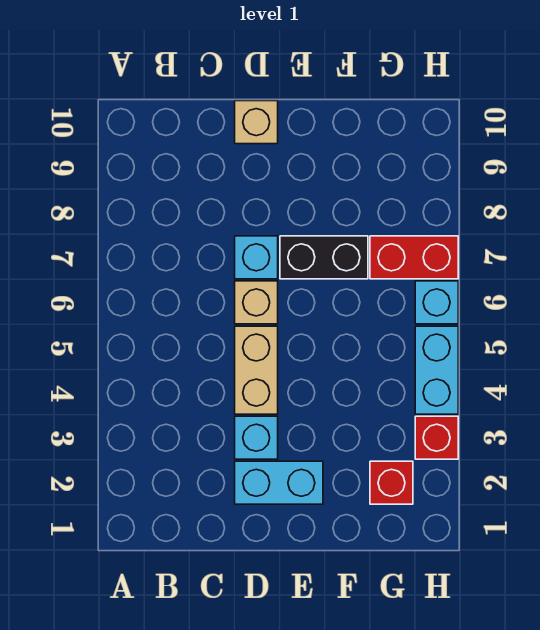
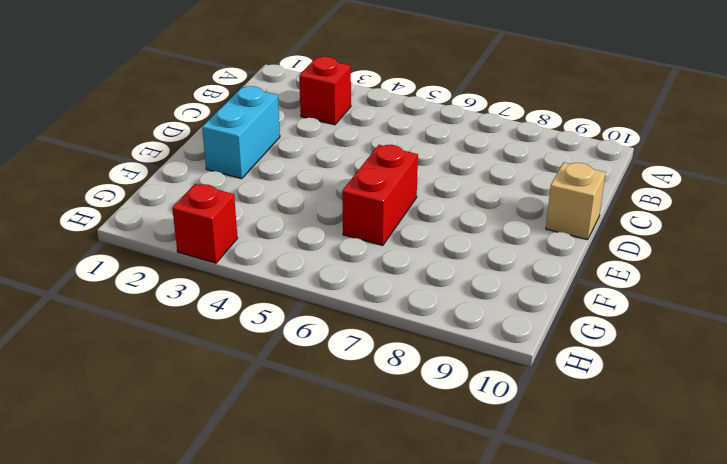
red brick B3 level 1 -> red brick G2 level 1
red brick E6:F6 level 1 -> red brick G7:H7 level 1
none -> cyan brick D3 level 1
none -> tan brick D4:D5 level 1
none -> tan brick D6 level 1

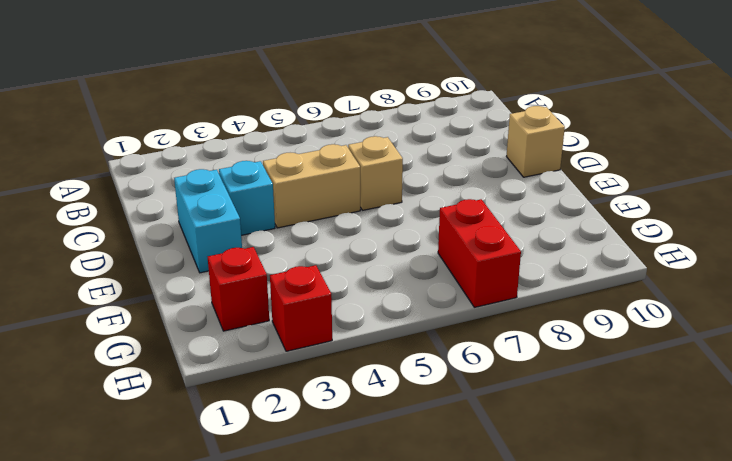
none -> cyan brick D7 level 1
none -> black brick E7:F7 level 1
none -> cyan brick H4:H5 level 1

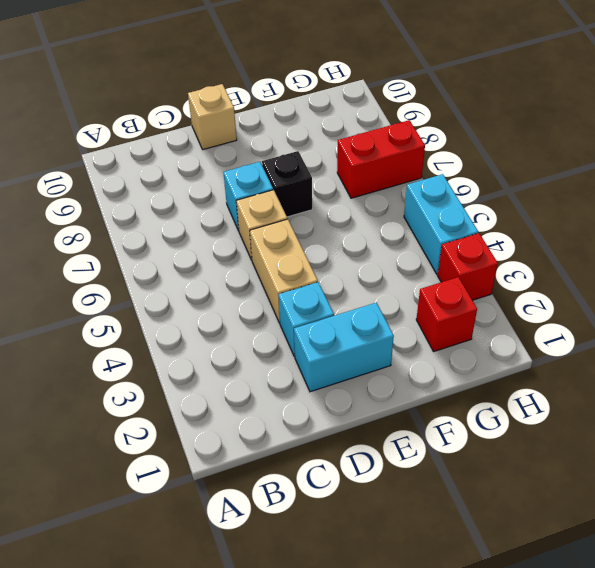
black brick E7 level 1 -> black brick E7:F7 level 1
none -> cyan brick H6 level 1

